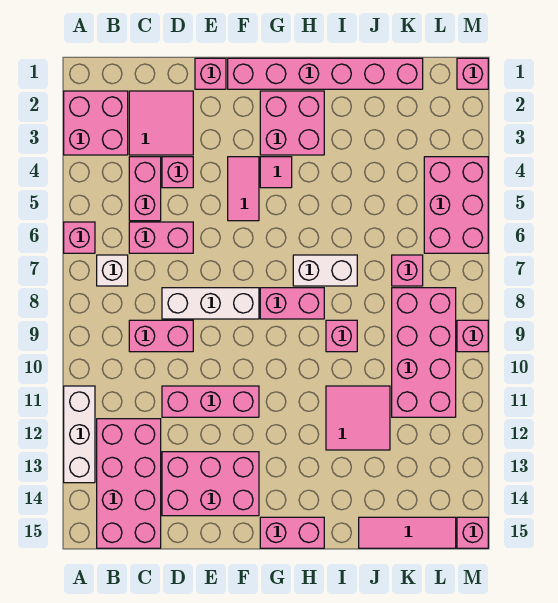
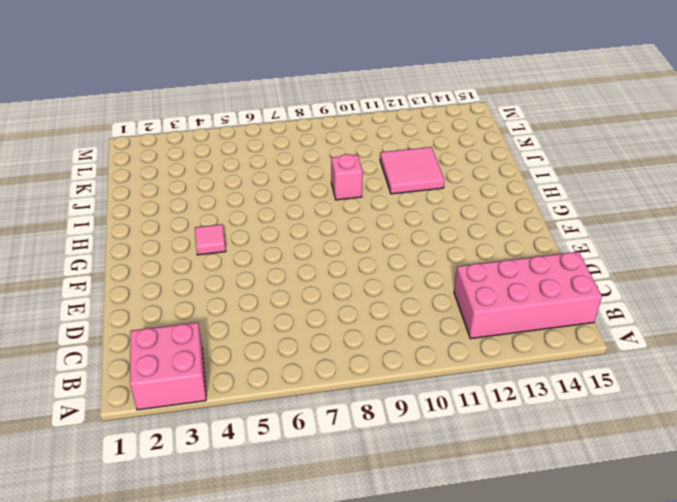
none -> pink brick A6 level 1
none -> white brick A11:A13 level 1
none -> white brick B7 level 1
none -> pink tile C2:D3 level 1

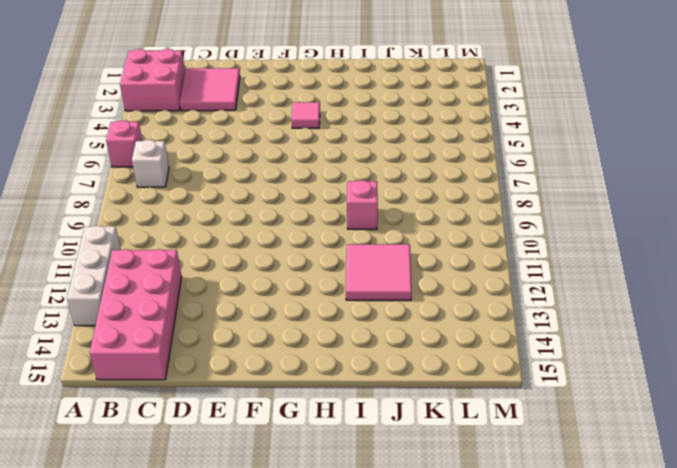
none -> pink brick C4:C5 level 1
none -> pink brick C6:D6 level 1
none -> pink brick C9:D9 level 1
none -> pink brick D4 level 1

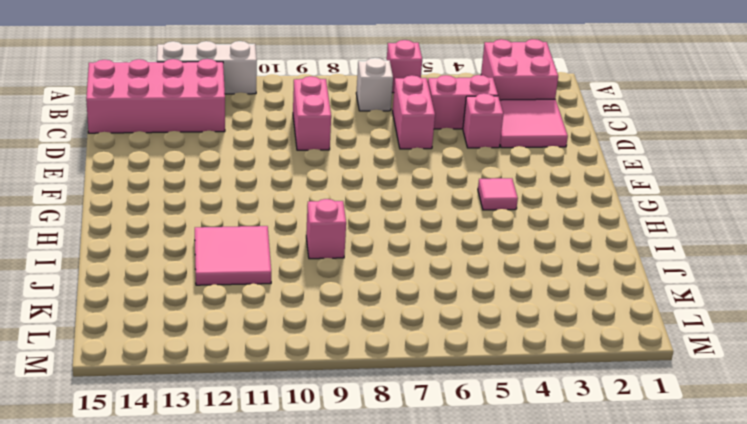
none -> white brick D8:F8 level 1
none -> pink brick D11:F11 level 1
none -> pink brick D13:F14 level 1
none -> pink brick E1 level 1

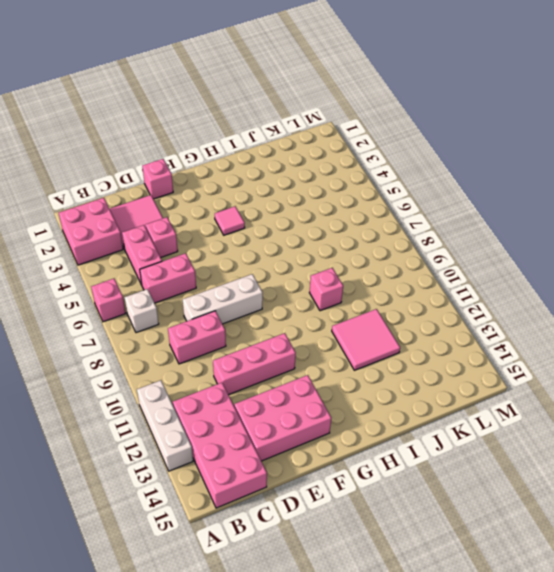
none -> pink brick F1:K1 level 1
none -> pink tile F4:F5 level 1
none -> pink brick G2:H3 level 1
none -> pink brick G8:H8 level 1

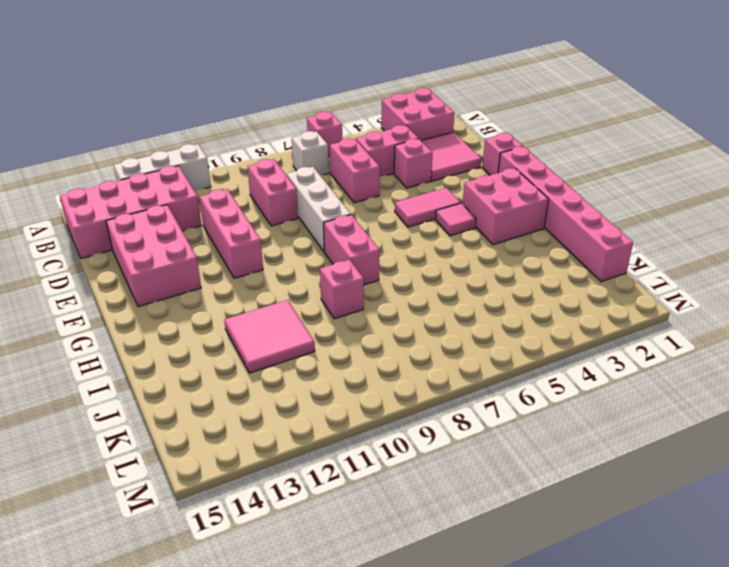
none -> pink brick G15:H15 level 1
none -> white brick H7:I7 level 1
none -> pink tile J15:L15 level 1
none -> pink brick K7 level 1

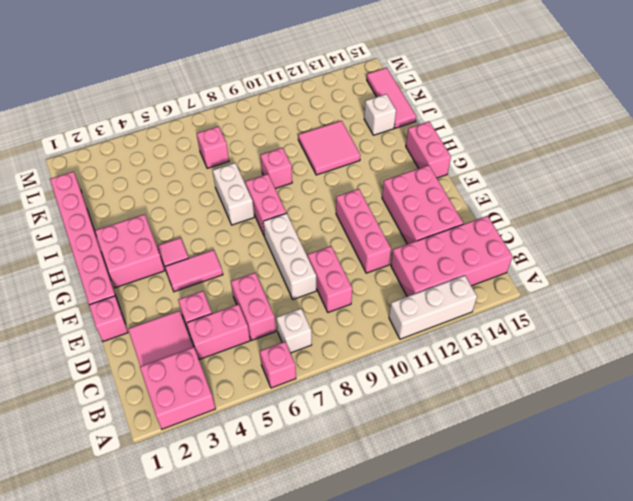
white brick J14 level 1 -> none
none -> pink brick K8:L11 level 1
none -> pink brick L4:M6 level 1
none -> pink brick M1 level 1
none -> pink brick M9 level 1

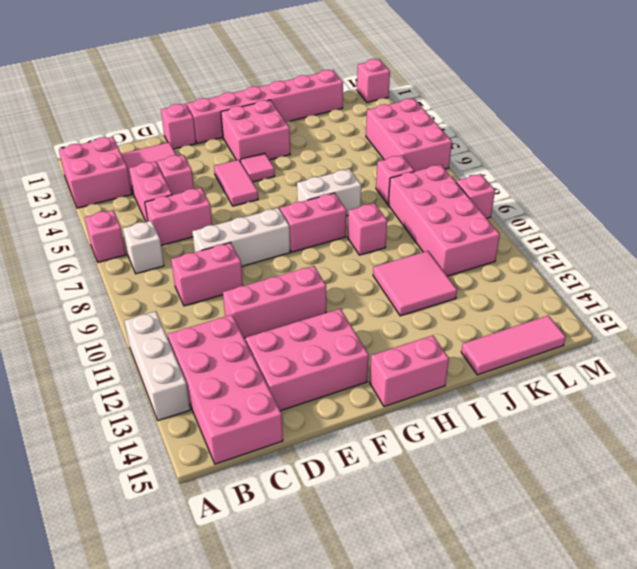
none -> pink brick M15 level 1

